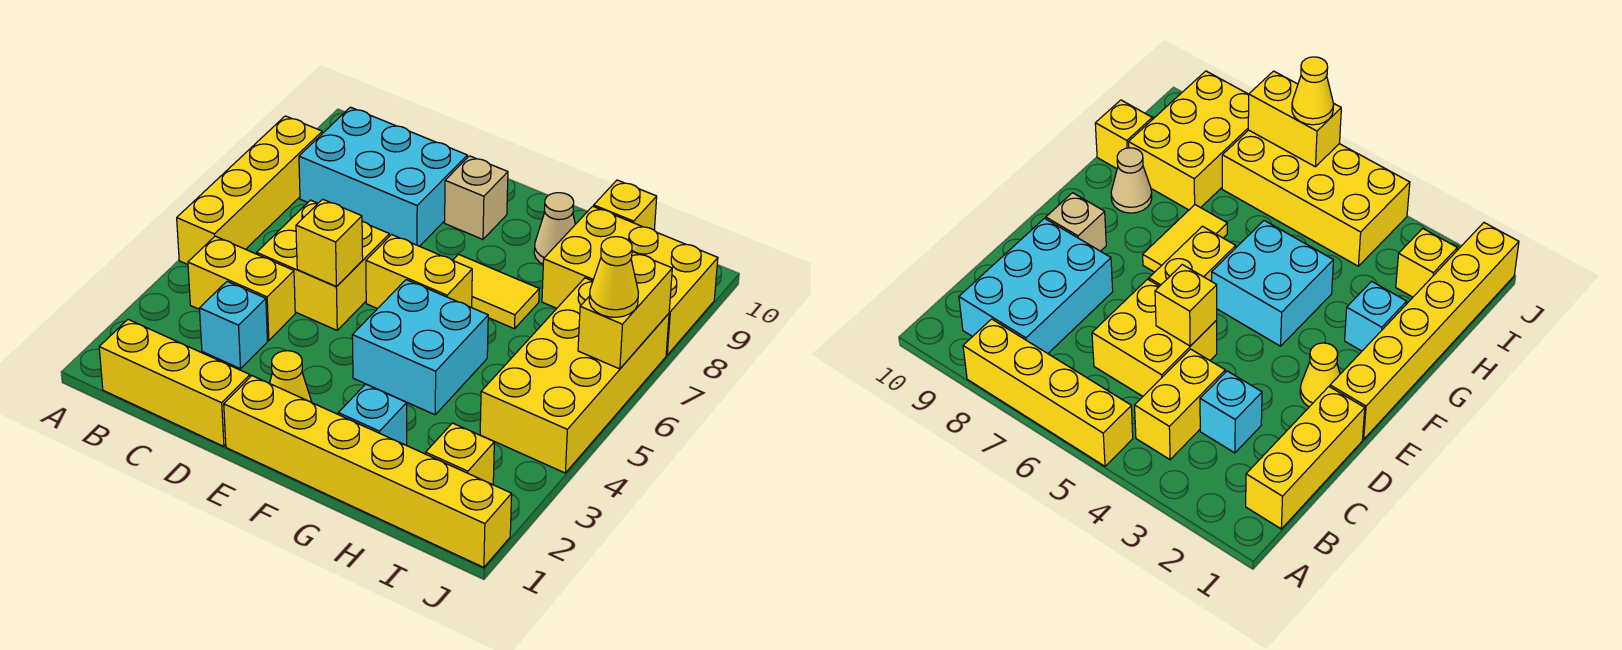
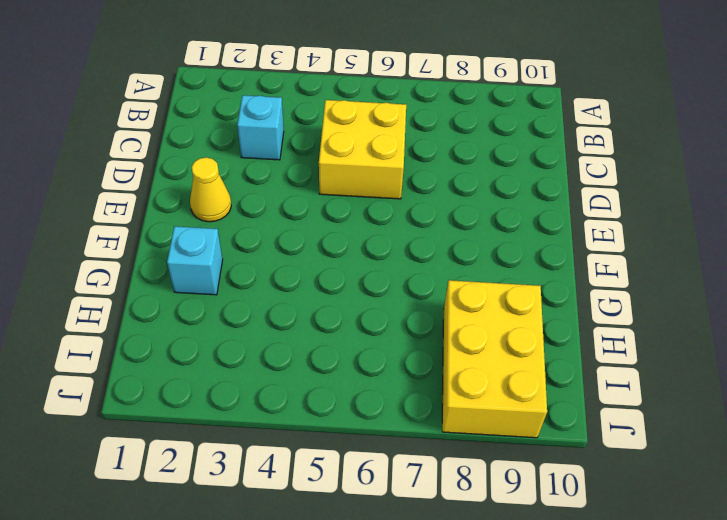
none -> yellow brick A5:A8 level 1
none -> yellow brick B1:D1 level 1
none -> yellow brick B4:C4 level 1

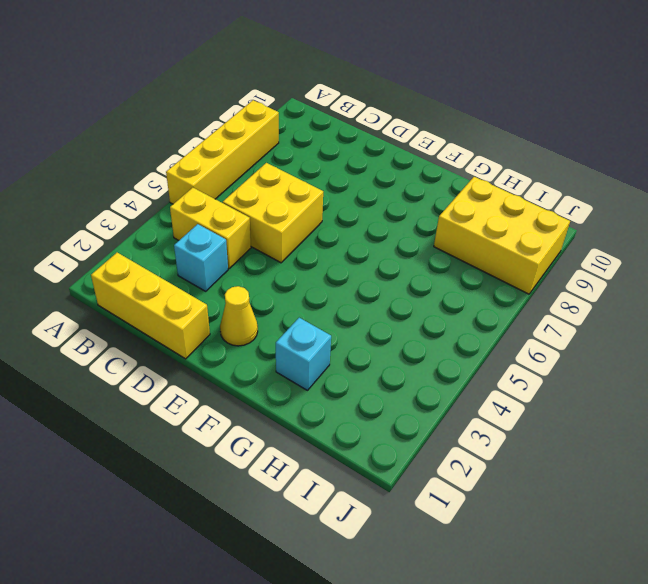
none -> cyan brick B8:D9 level 1
none -> yellow brick E1:J1 level 1
none -> yellow brick E6:F6 level 1

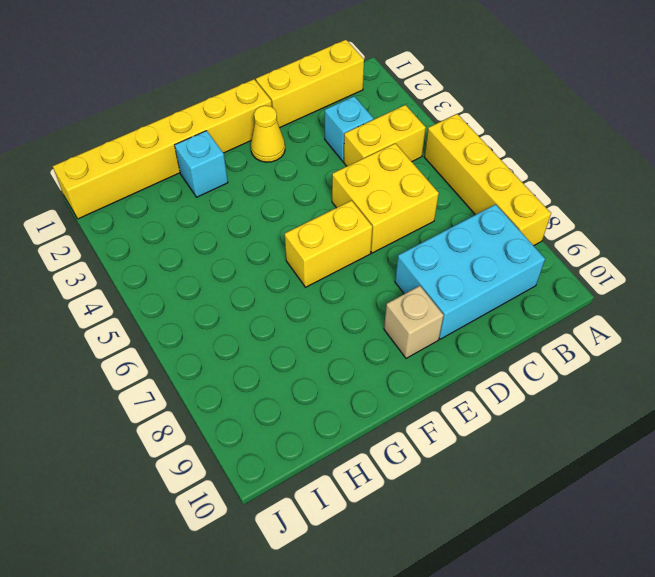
none -> cyan brick F4:G5 level 1
none -> yellow tile F7:G7 level 1
none -> tan cone G9 level 1

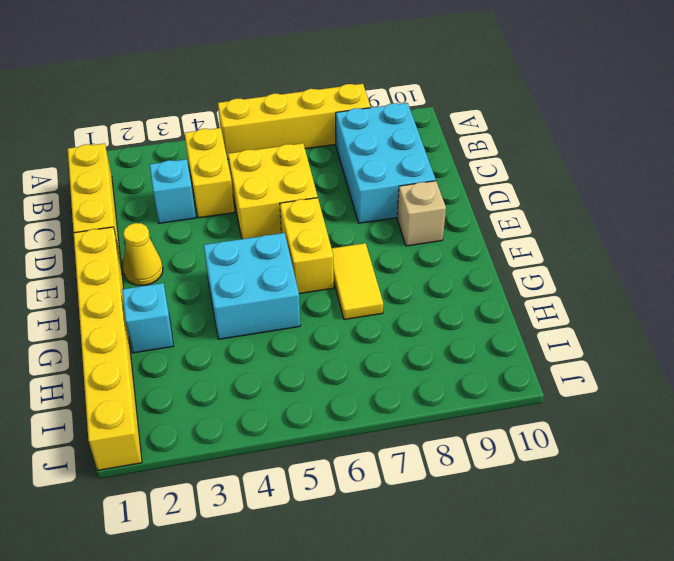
none -> tan cone G9 level 1
none -> yellow brick H8:J9 level 1
none -> yellow brick H10 level 1

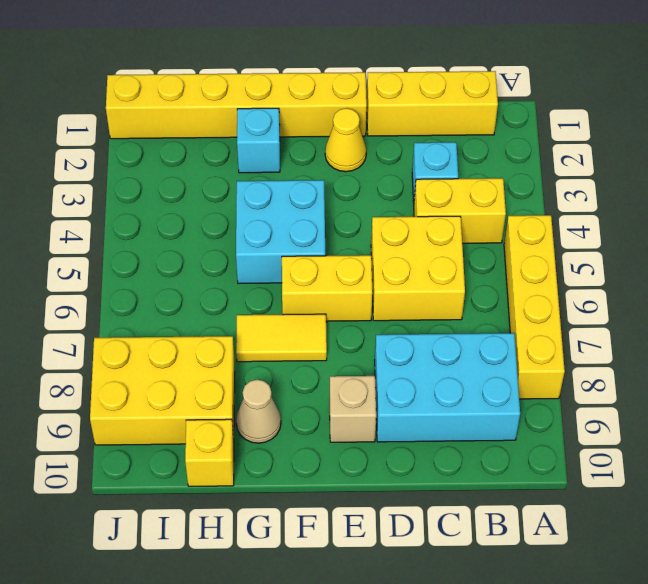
none -> yellow brick I2 level 1
none -> yellow brick I4:J7 level 1
none -> yellow brick D5 level 2

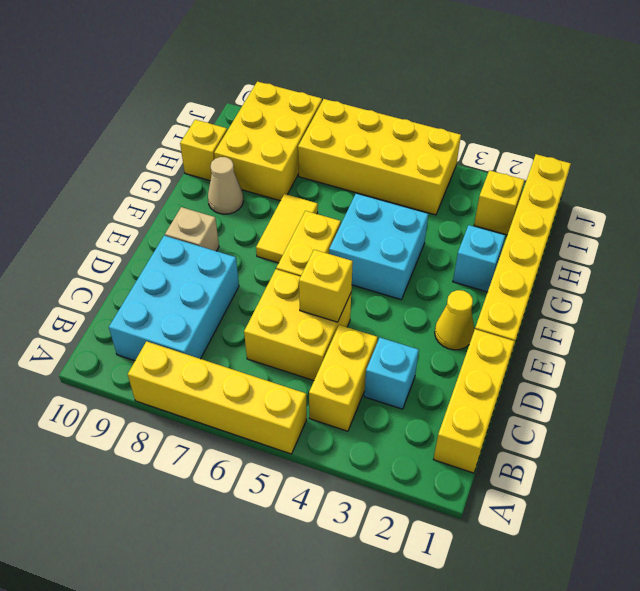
none -> yellow brick J6:J7 level 2
none -> yellow cone J6 level 3

